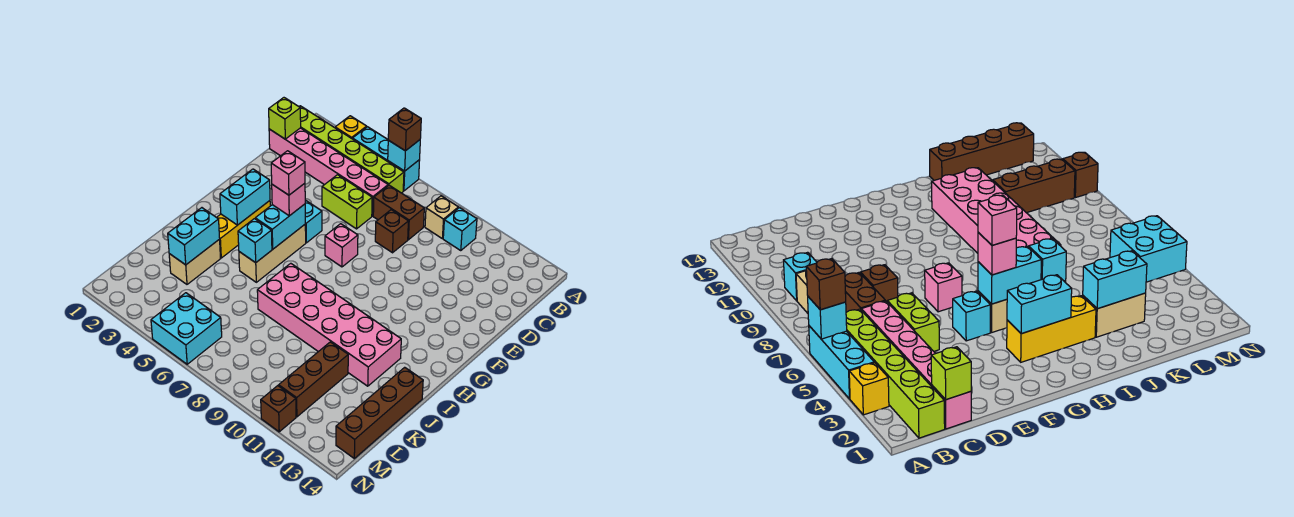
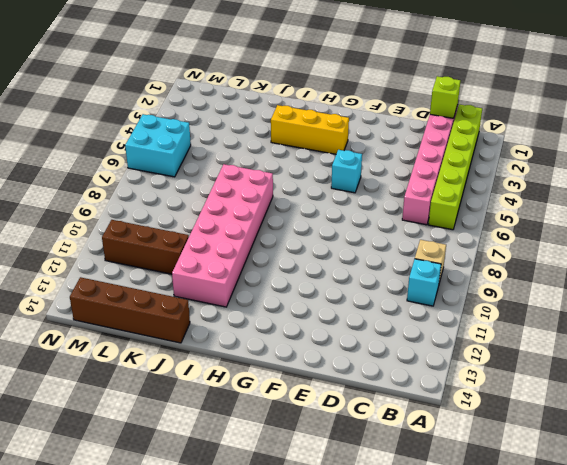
none -> yellow brick A3 level 1
none -> cyan brick A4:A6 level 1
none -> brown brick C7:C8 level 1

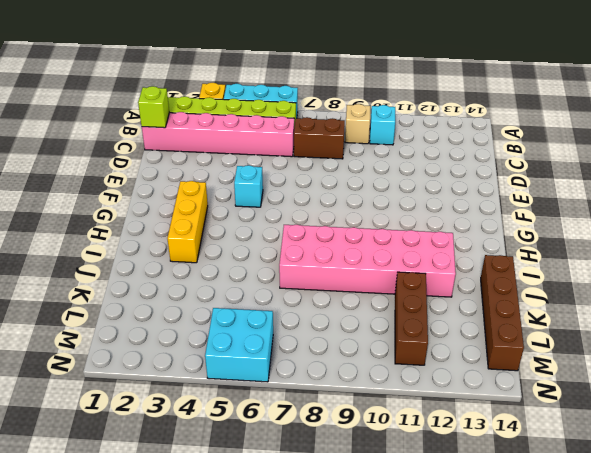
none -> lime brick D5:D6 level 1
none -> brown brick D8 level 1
none -> pink brick F7 level 1

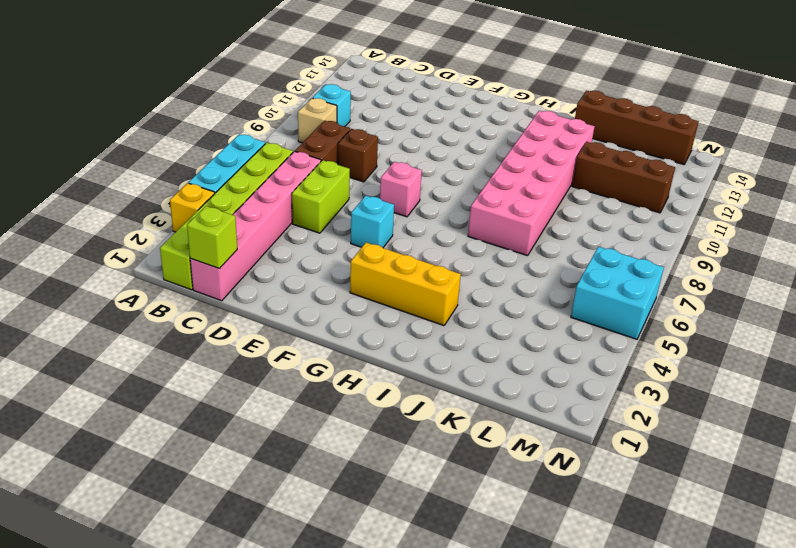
none -> tan brick G5:I5 level 1
none -> tan brick J3:K3 level 1
none -> brown brick N11 level 1

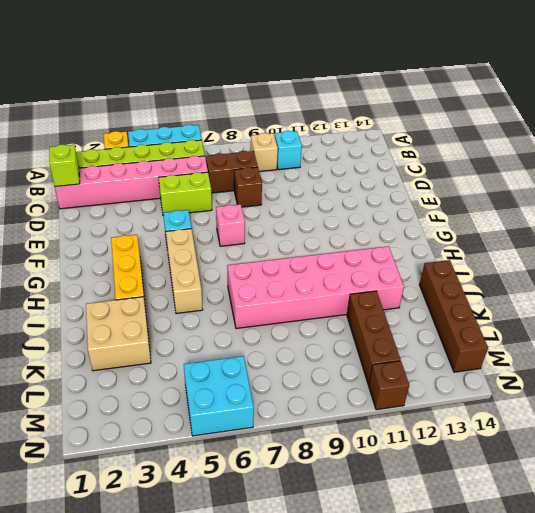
tan brick J2:K3 level 1 -> tan brick J3:K3 level 1
none -> cyan brick A6 level 2
none -> cyan brick G3:H3 level 2
none -> cyan brick G5:H5 level 2

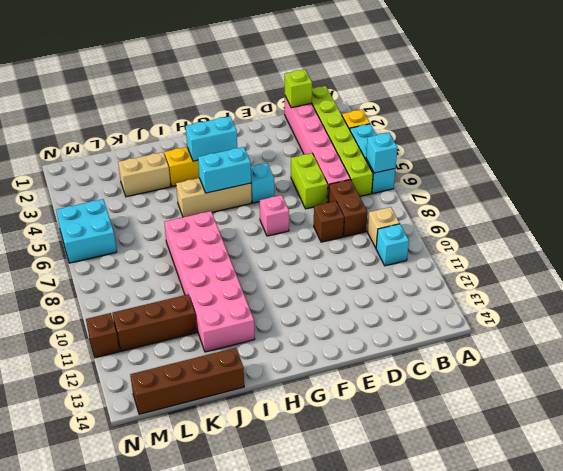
none -> cyan brick I5 level 2
none -> cyan brick J3:K3 level 2
none -> brown brick A6 level 3

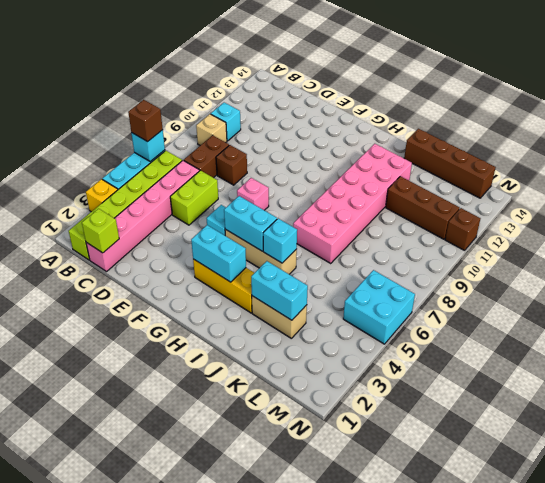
none -> pink brick G5 level 3
none -> pink brick G5 level 4

